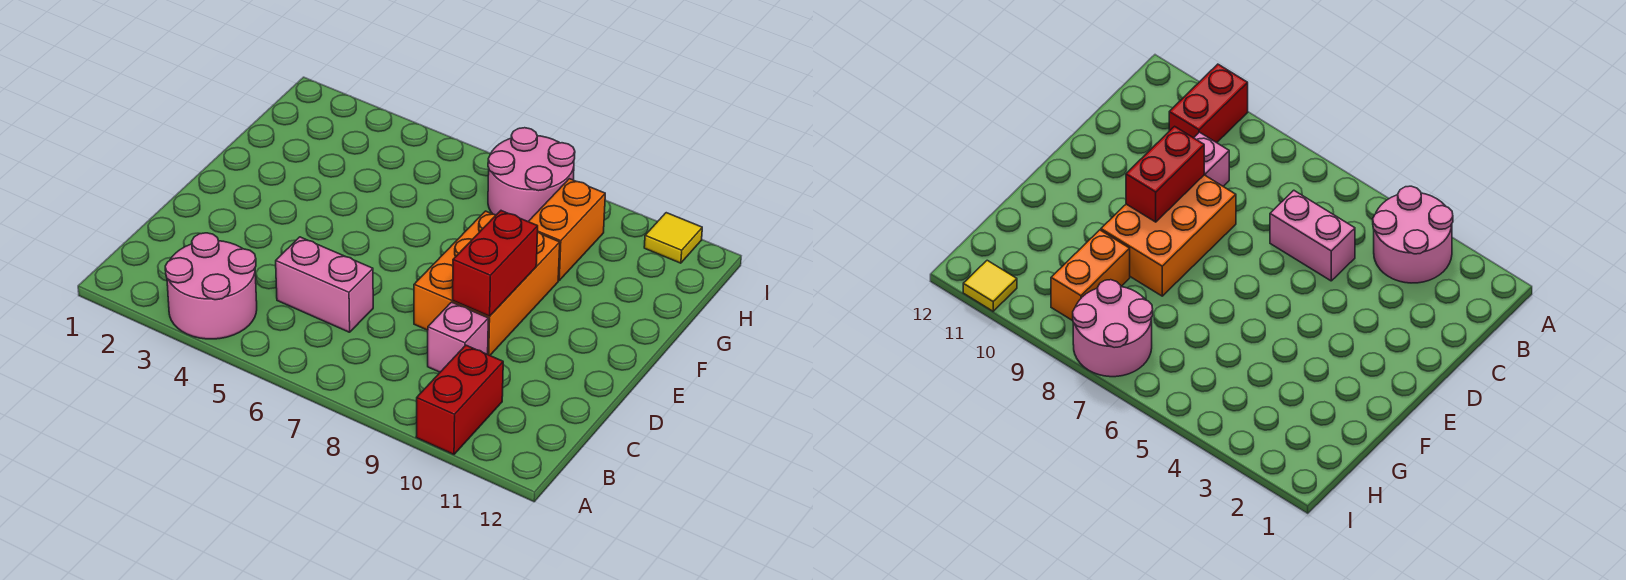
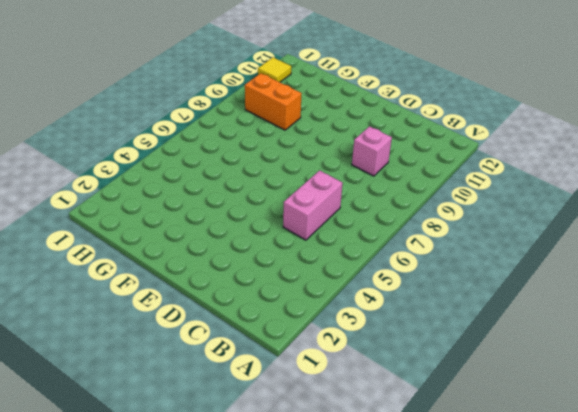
none -> pink round brick A3:B4 level 1
none -> red brick A10:B10 level 1

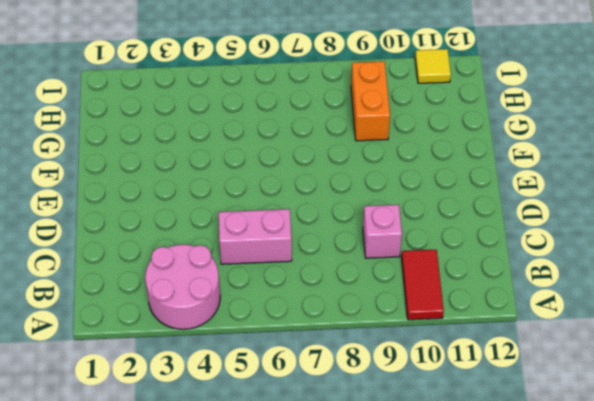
red tile A10:B10 level 1 -> red brick A10:B10 level 1
none -> orange brick D8:F9 level 1
none -> pink round brick H7:I8 level 1

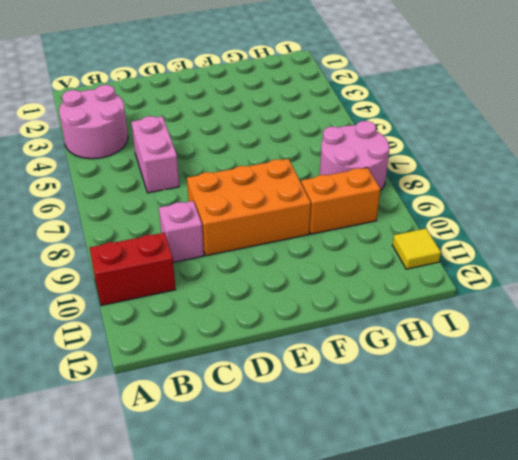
none -> red brick D9:E9 level 2

